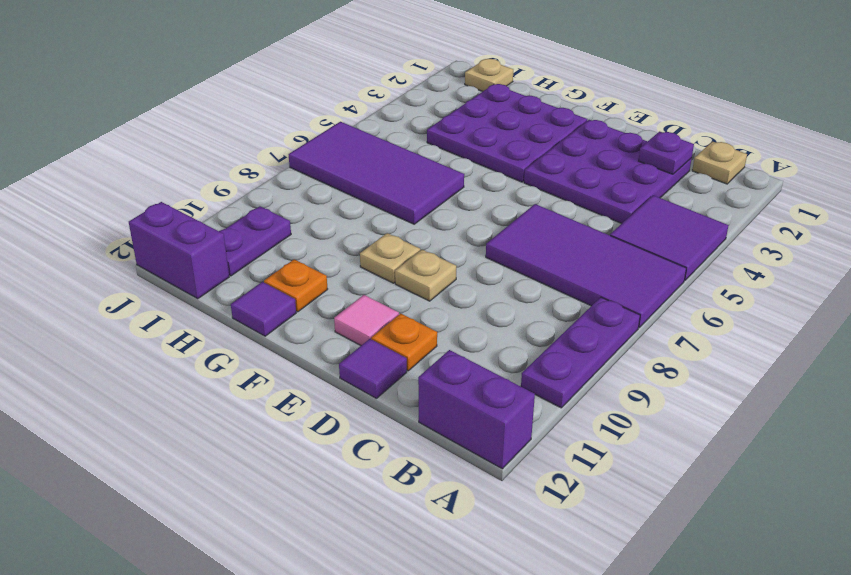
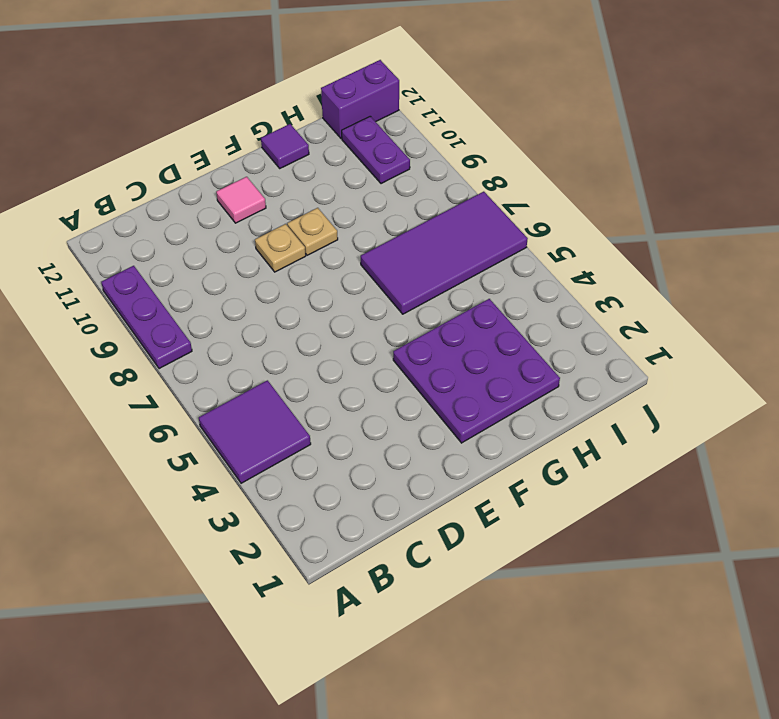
none -> purple tile A6:D7 level 1
none -> purple brick A12:B12 level 1
none -> tan plate B1 level 1

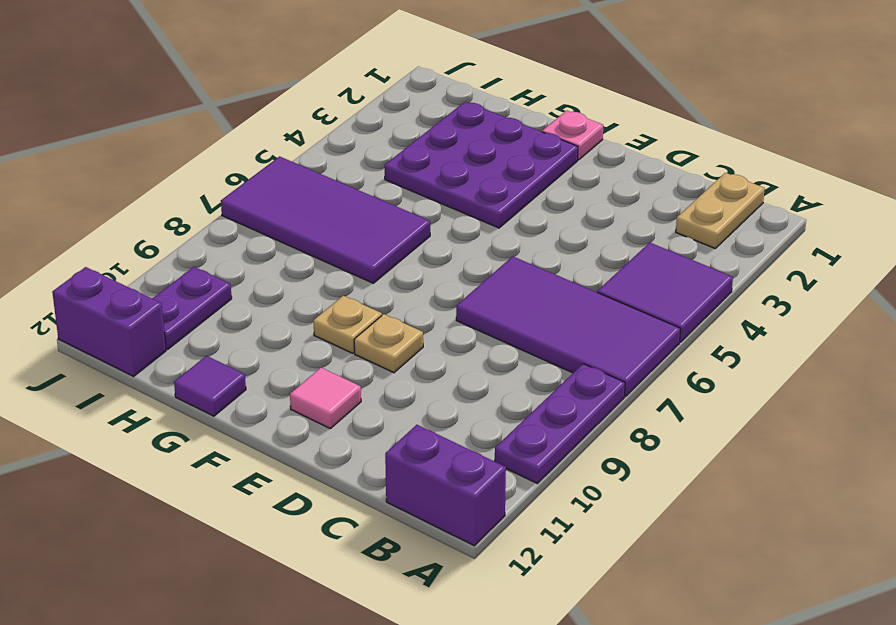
tan plate B1:B2 level 1 -> tan plate B1 level 1
pink plate F1 level 1 -> none
none -> purple plate C2:E4 level 1
none -> orange plate D11 level 1
none -> purple tile D12 level 1

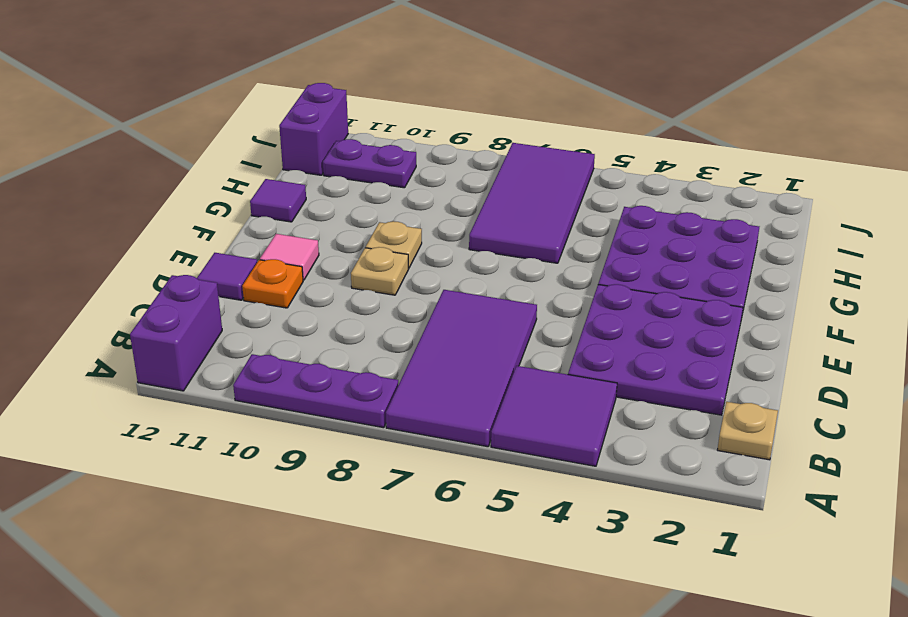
none -> orange plate G11 level 1
none -> tan plate I1 level 1
none -> purple plate C2 level 2

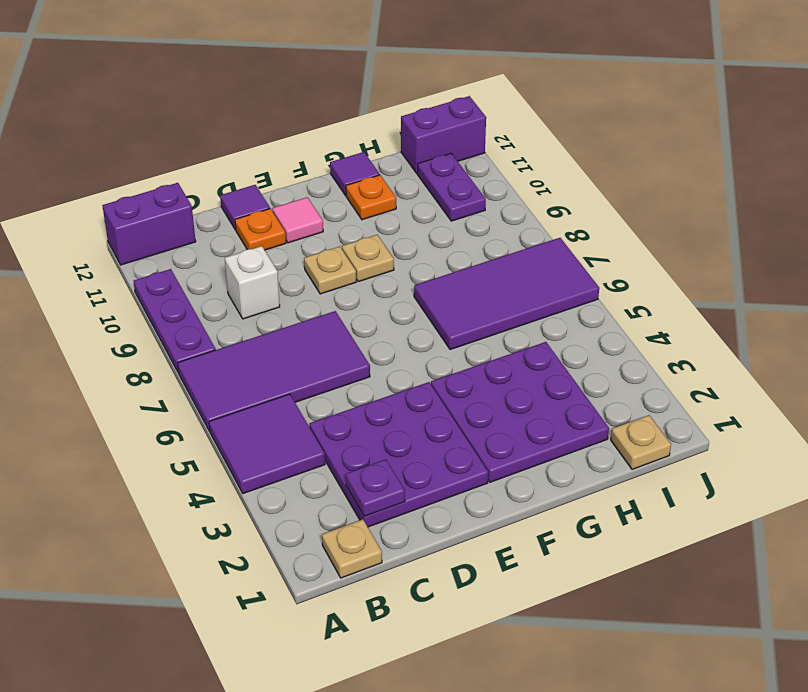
white brick C9 level 1 -> none

